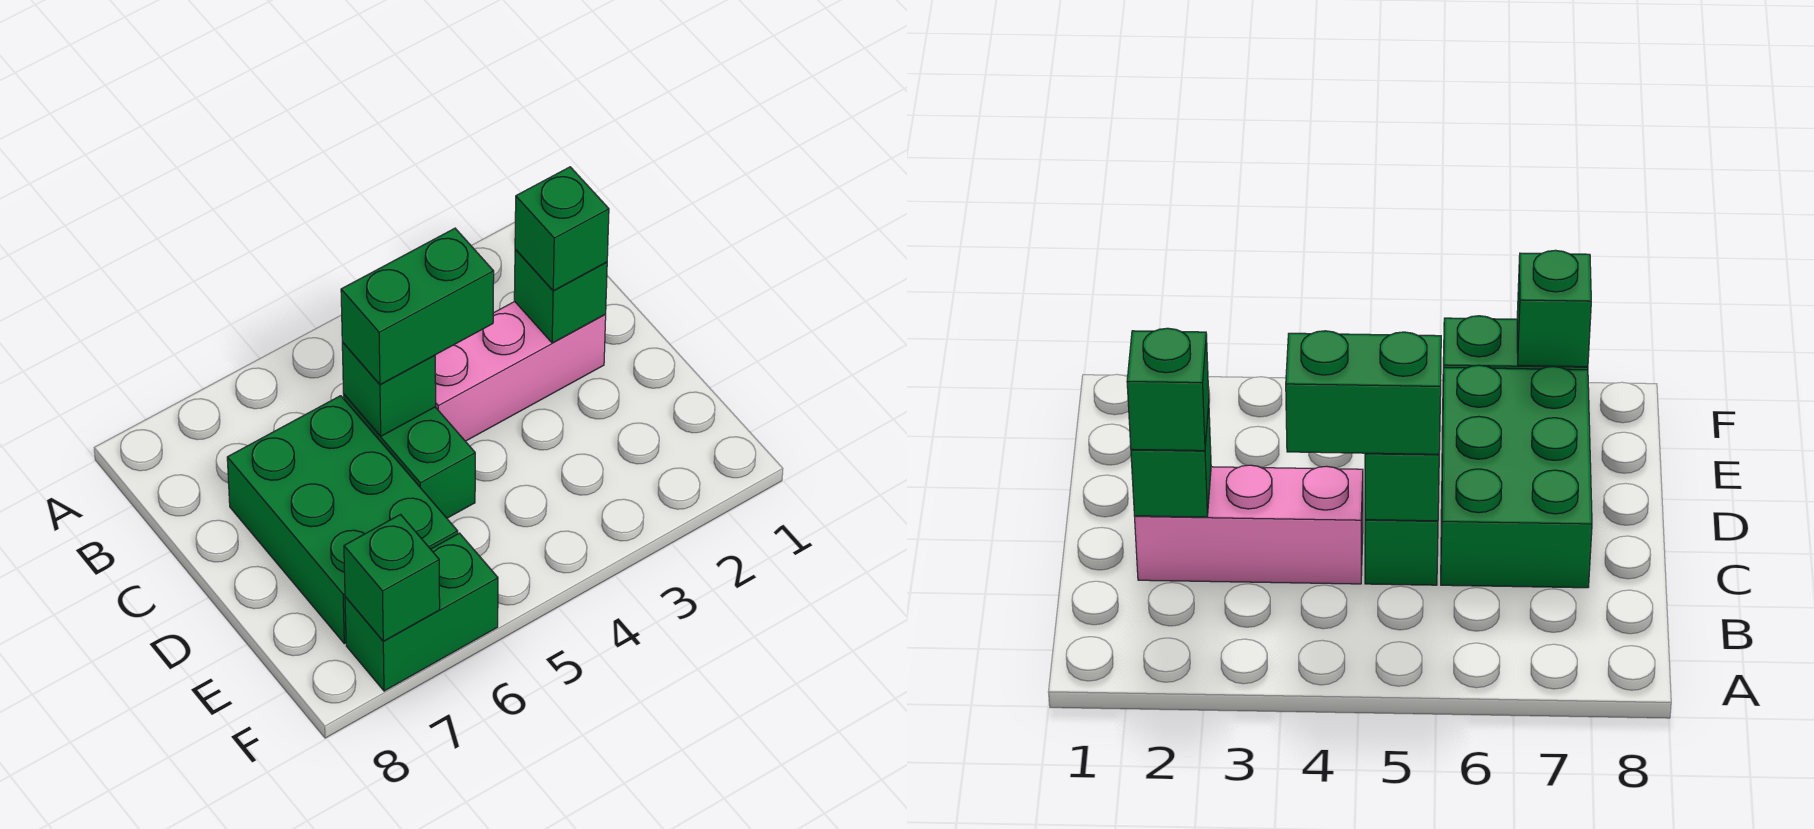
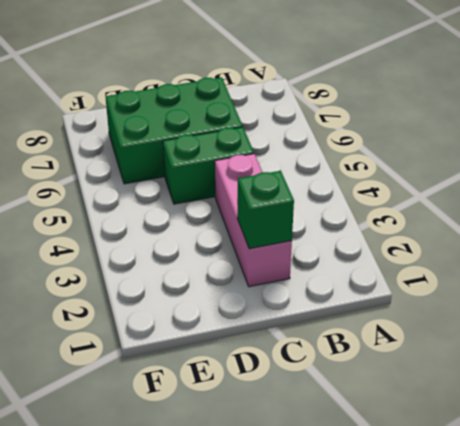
none -> green brick F6:F7 level 1
none -> green brick C5 level 2

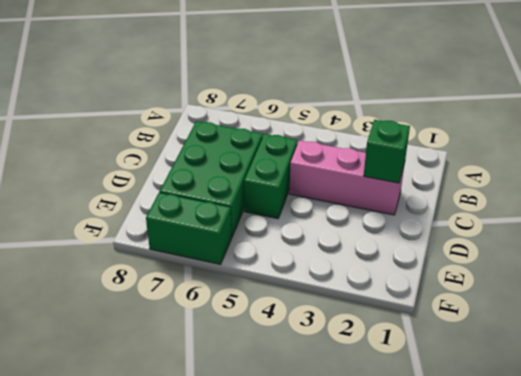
none -> green brick C5 level 2
none -> green brick F7 level 2

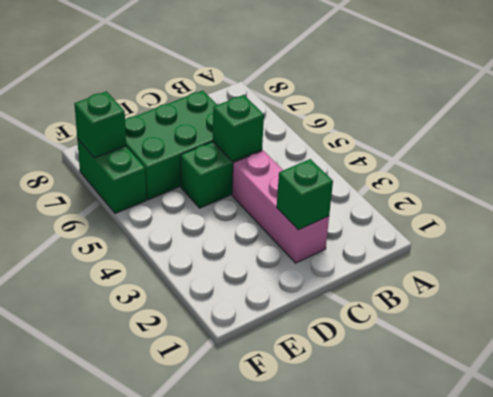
none -> green brick C2 level 3
none -> green brick C4:C5 level 3

